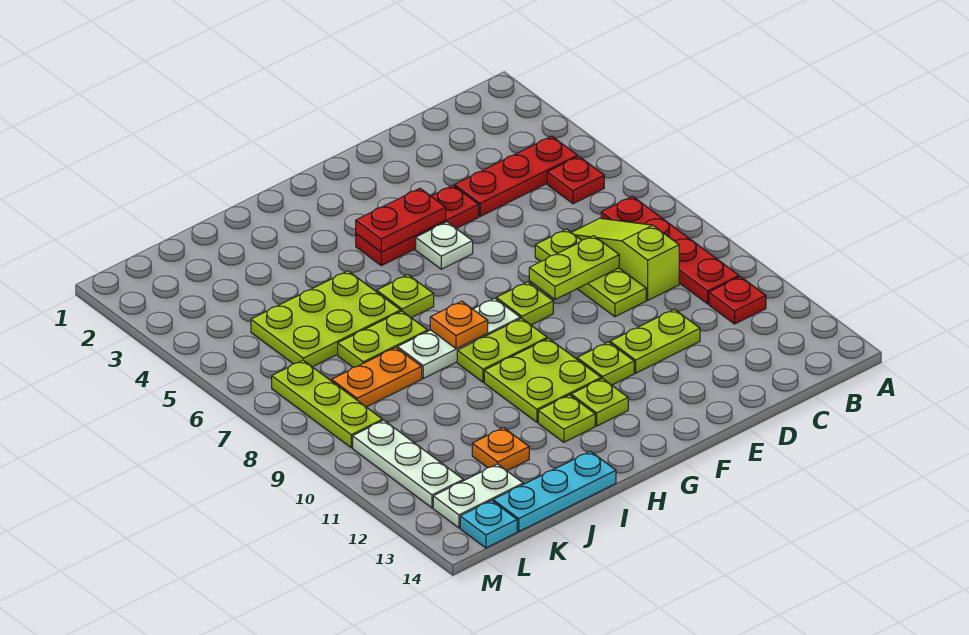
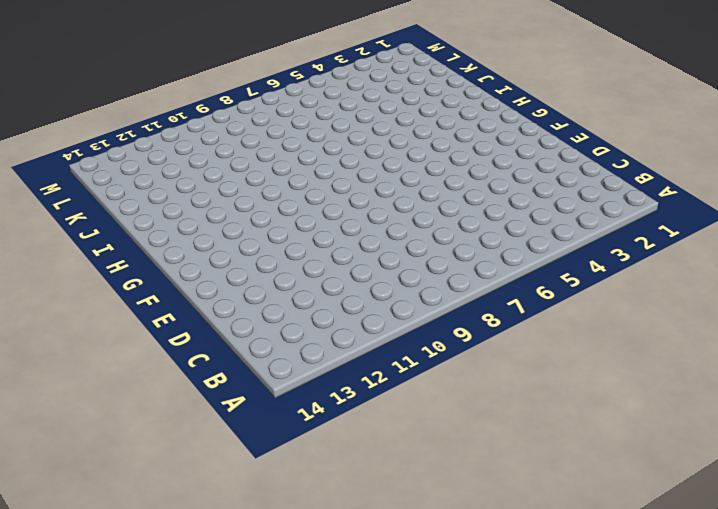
none -> red plate B4:D4 level 1
none -> red plate B5 level 1
none -> red plate B7:B10 level 1

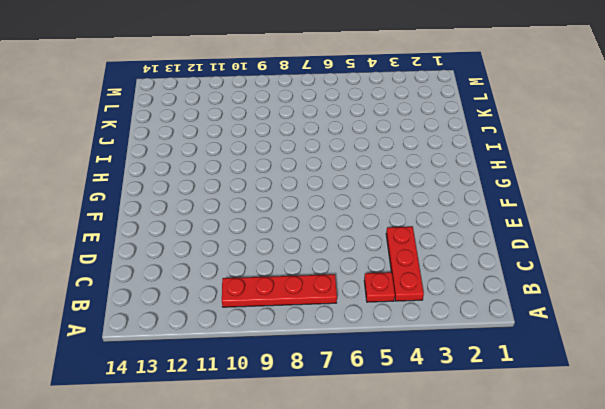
none -> red plate B11 level 1
none -> lime slope C7:C9 level 1 top 9
none -> lime plate D7:D9 level 1

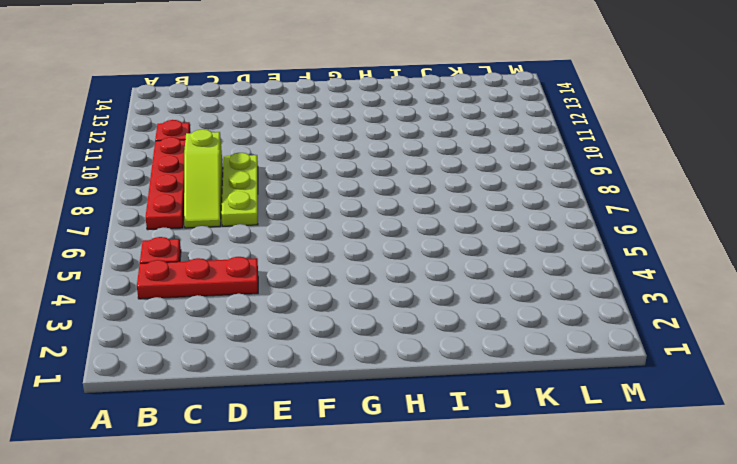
none -> lime plate D11:E11 level 1
none -> red plate E4:G4 level 1
none -> white plate F5 level 1

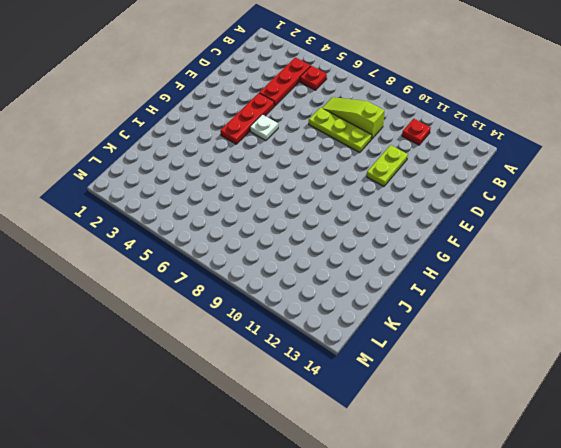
none -> red plate B7:B10 level 1
none -> lime plate F8 level 1
none -> lime plate F11 level 1

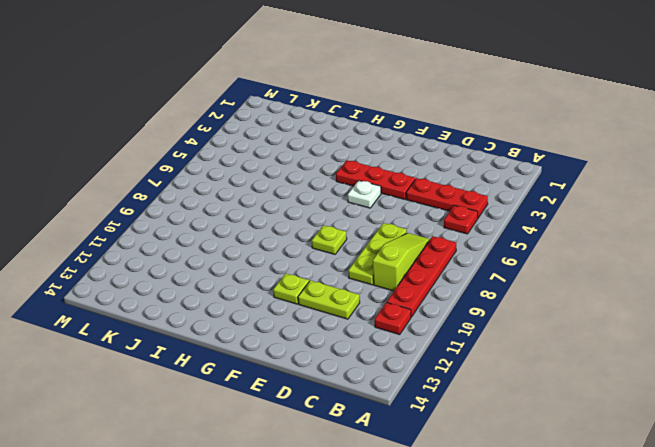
none -> white plate G8:I8 level 1
none -> lime plate G9:H9 level 1
none -> lime plate G10:H11 level 1

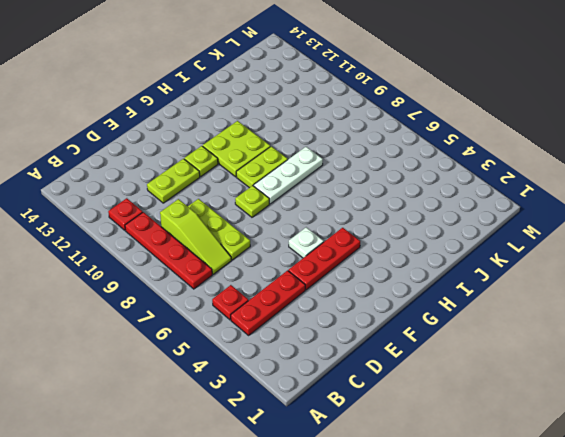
none -> lime plate G12 level 1
none -> lime plate H6 level 1
none -> lime plate H12 level 1

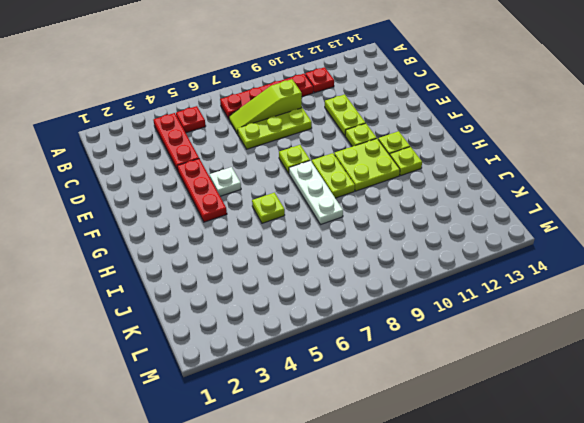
none -> lime plate I5:K6 level 1
none -> lime plate I7:J7 level 1
none -> cyan plate I14:K14 level 1

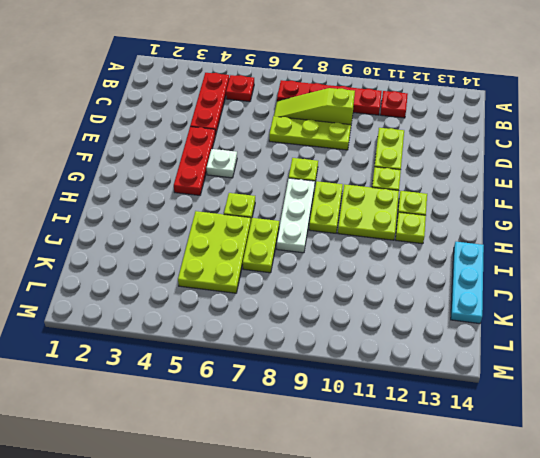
none -> orange plate J8:K8 level 1
none -> orange plate J12 level 1
none -> white plate K13:L13 level 1

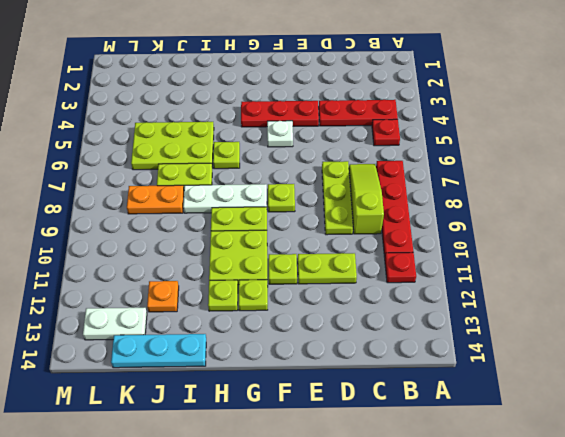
none -> lime plate L7:L9 level 1
none -> white plate L10:L12 level 1
none -> cyan plate L14 level 1

